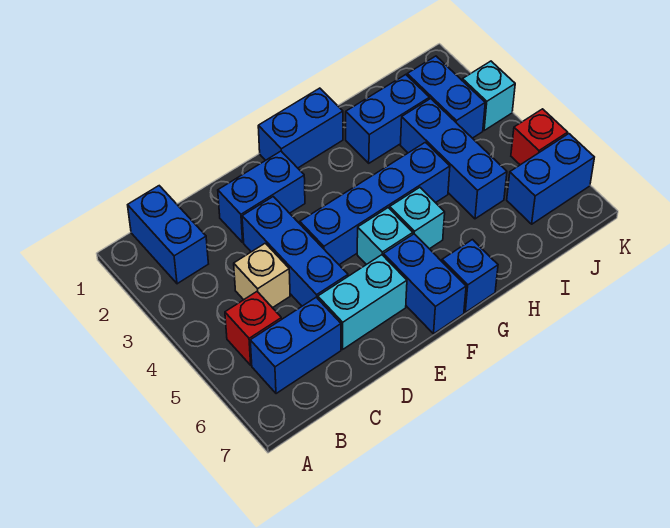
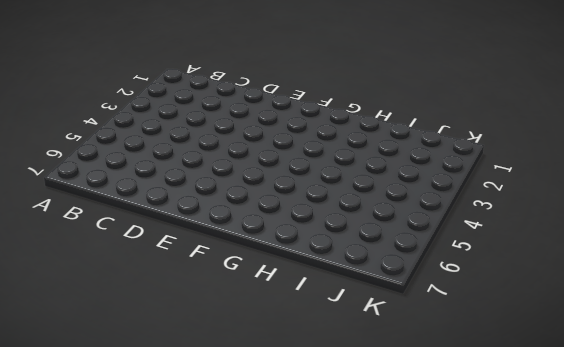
none -> blue brick B1:B2 level 1
none -> red brick B5 level 1
none -> blue brick B6:C6 level 1

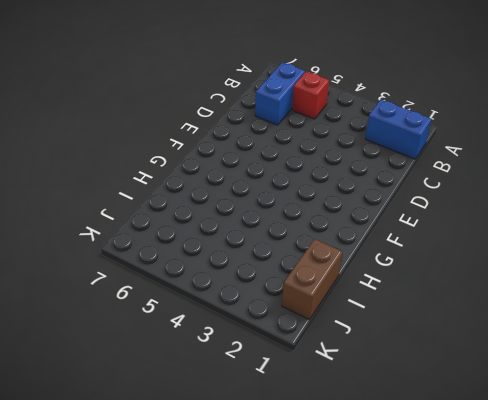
brown brick I1:J1 level 1 -> none
none -> tan brick C4 level 1
none -> blue brick D2:E2 level 1
none -> blue brick D3:D5 level 1

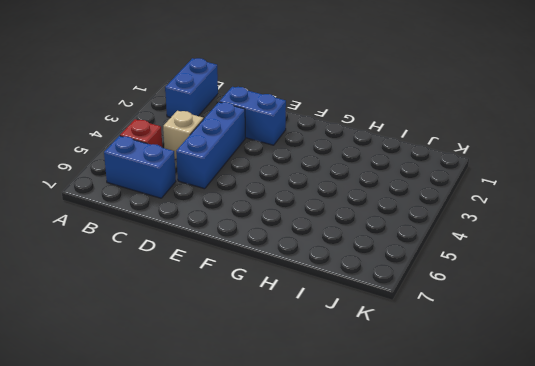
none -> cyan brick D6:E6 level 1
none -> blue brick E4:H4 level 1
none -> blue brick F1:G1 level 1

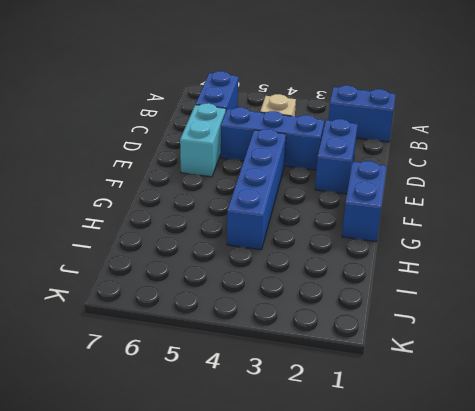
none -> red brick B5 level 1
none -> cyan brick F5 level 1
none -> blue brick F6:F7 level 1

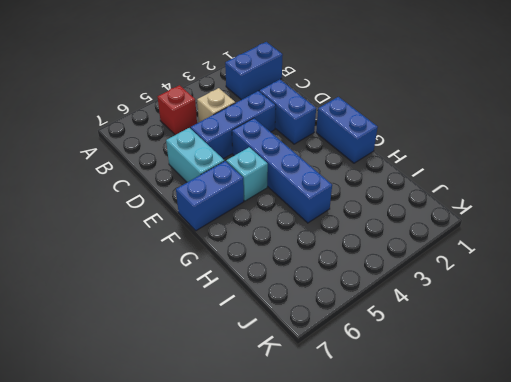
none -> blue brick B6:C6 level 1
none -> cyan brick G5 level 1
none -> blue brick G7 level 1

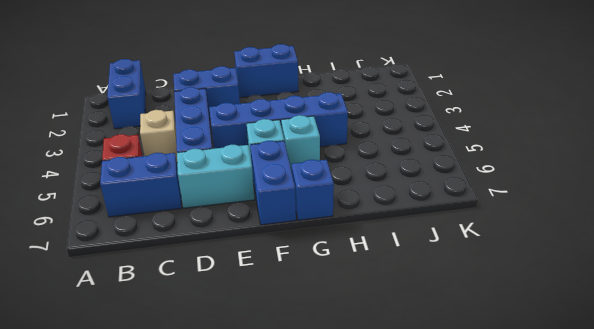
none -> blue brick H2:I2 level 1
none -> blue brick I3:I5 level 1
none -> blue brick J2:J3 level 1

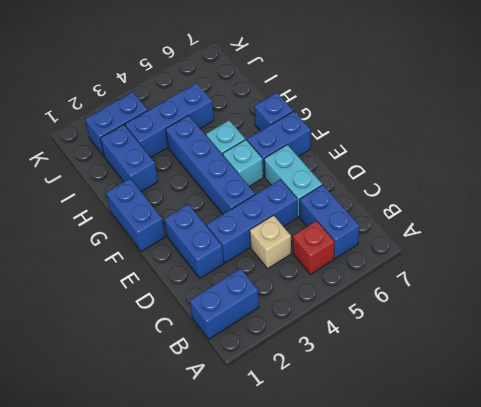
none -> blue brick J6:K6 level 1
none -> cyan brick K3 level 1
none -> red brick K5 level 1

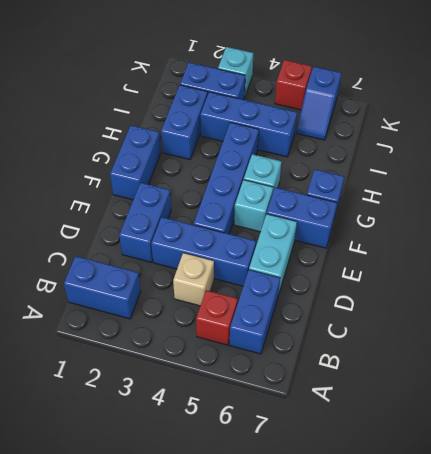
blue slope J6:K6 level 1 top K -> blue brick J6:K6 level 1

